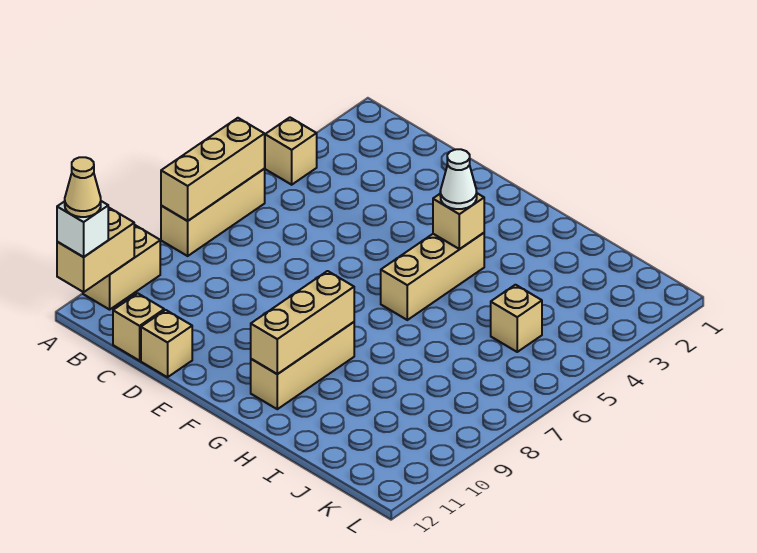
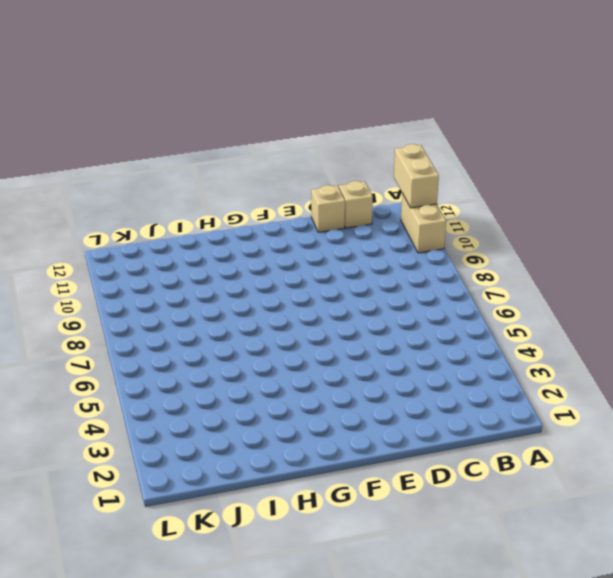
none -> tan brick A4 level 1
none -> tan brick A6:A8 level 1
none -> tan brick G4:G6 level 1

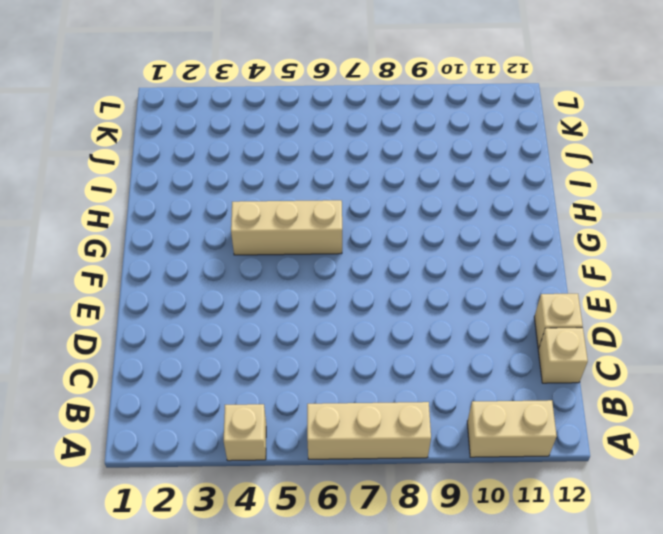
none -> tan brick G9:G11 level 1
none -> tan brick J5 level 1
none -> tan brick A6:A8 level 2

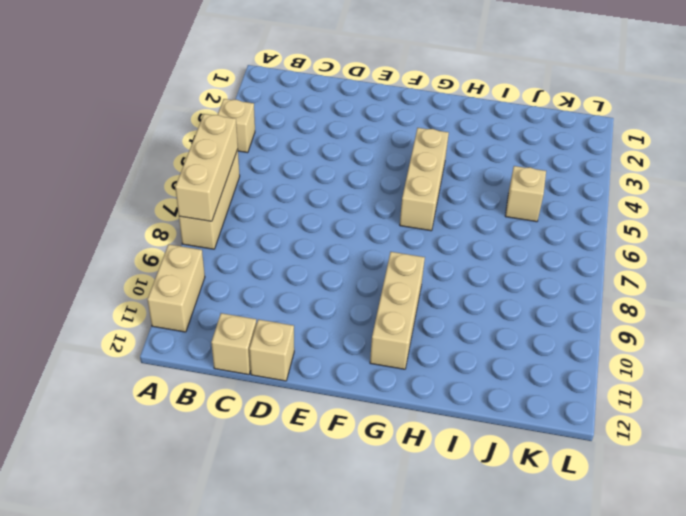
none -> tan brick A11:A12 level 2
none -> tan brick G4 level 2
none -> tan brick G9:G11 level 2

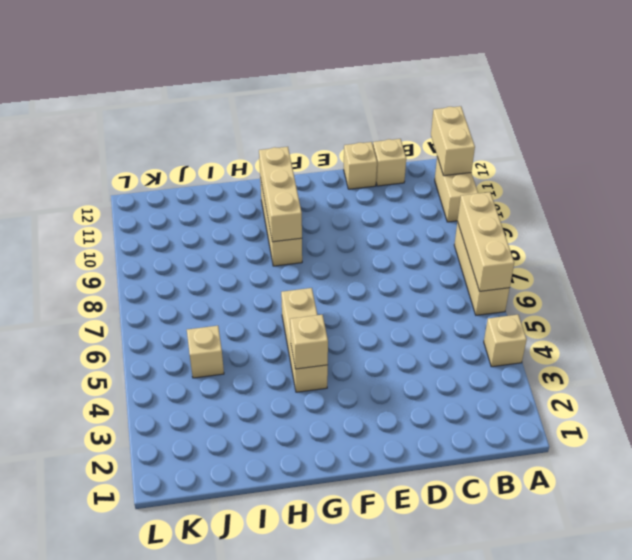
none -> white brick A12 level 3
none -> white cone G4 level 3
none -> tan cone A12 level 4

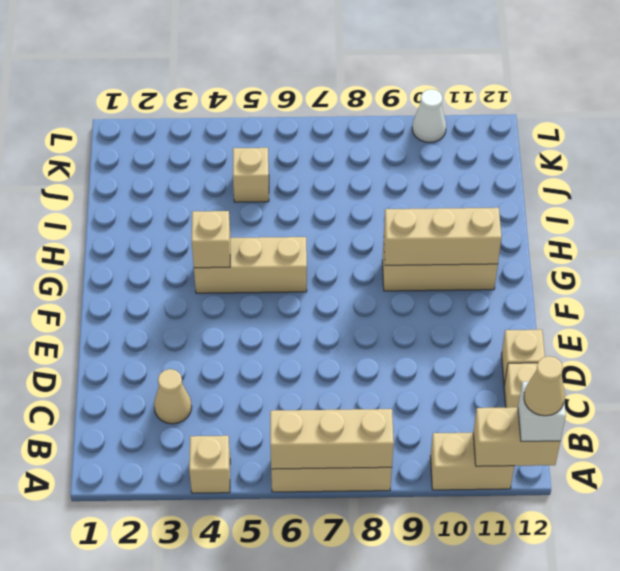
tan cone C3 level 1 -> none
white cone L10 level 1 -> white cone G4 level 3

